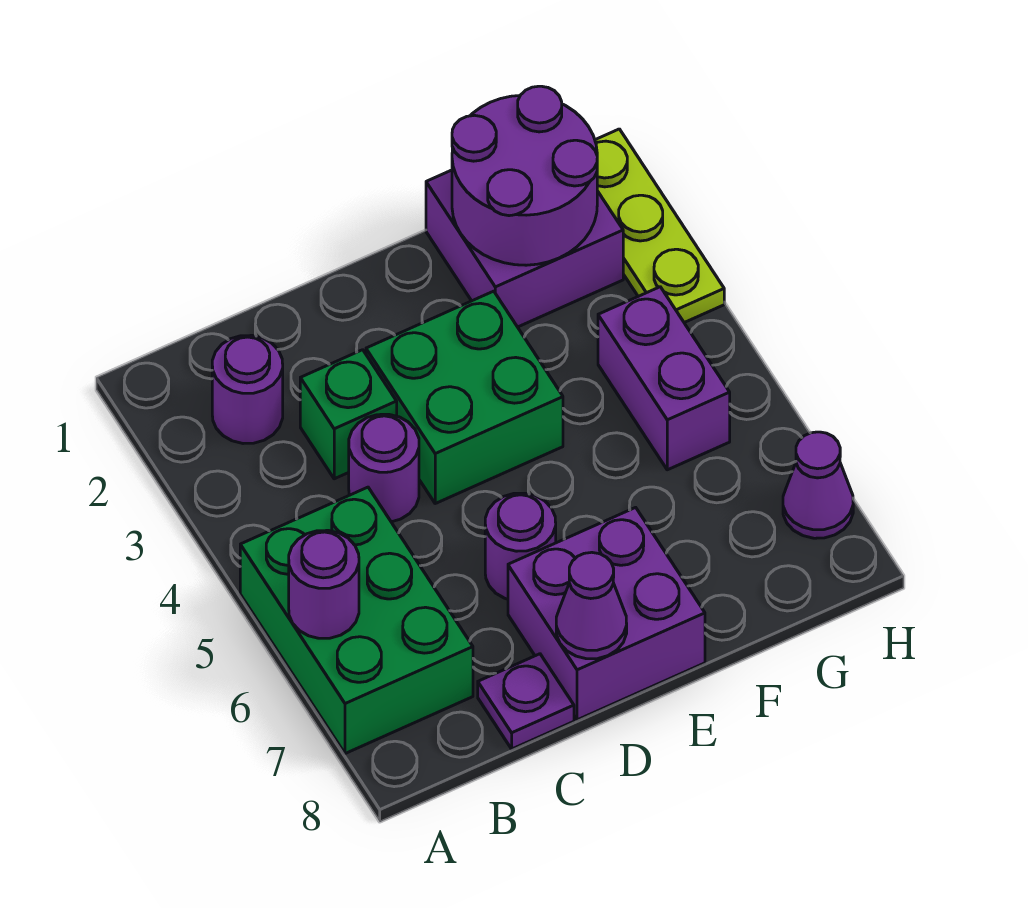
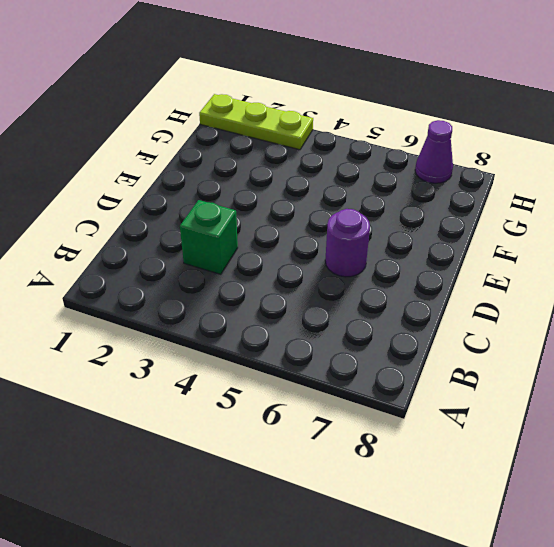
none -> green brick A5:B7 level 1
none -> purple round brick B2 level 1
none -> purple round brick C4 level 1

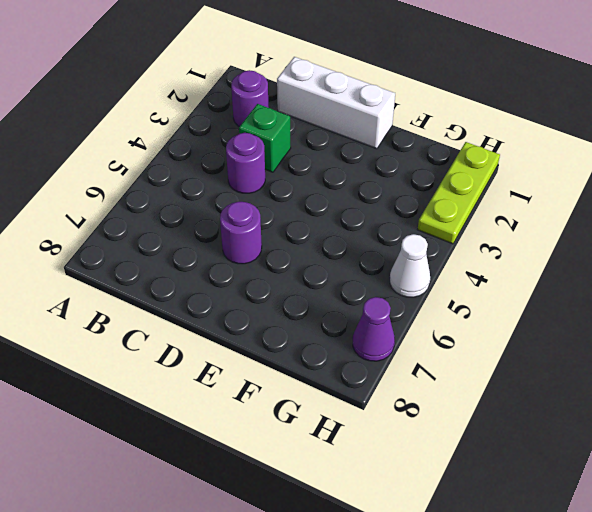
white brick C1:E1 level 1 -> none
white cone H5 level 1 -> none
none -> green brick A5:B7 level 1
none -> purple plate C8 level 1
none -> green brick D3:E4 level 1

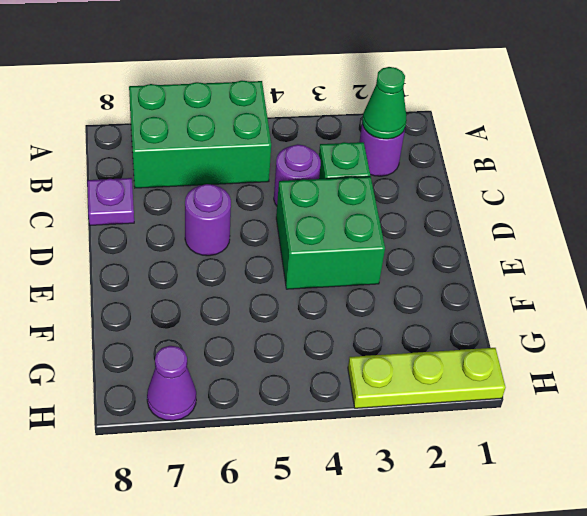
green cone B2 level 2 -> none
none -> purple brick D7:E8 level 1
none -> purple brick F1:G2 level 1
none -> purple brick G4:G5 level 1

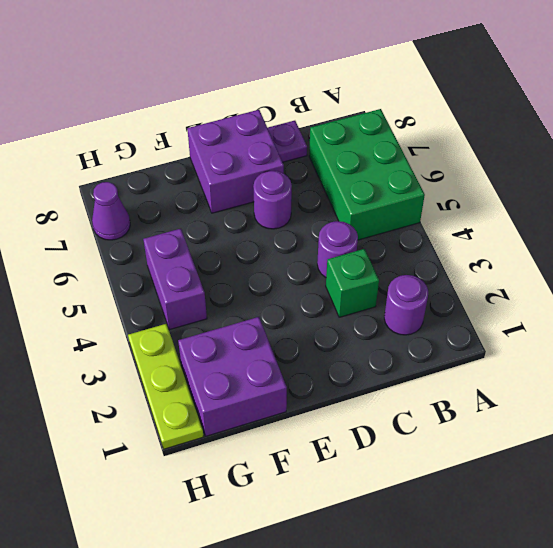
none -> green brick D3:E4 level 1
none -> purple round brick A6 level 2
none -> purple cone D8 level 2

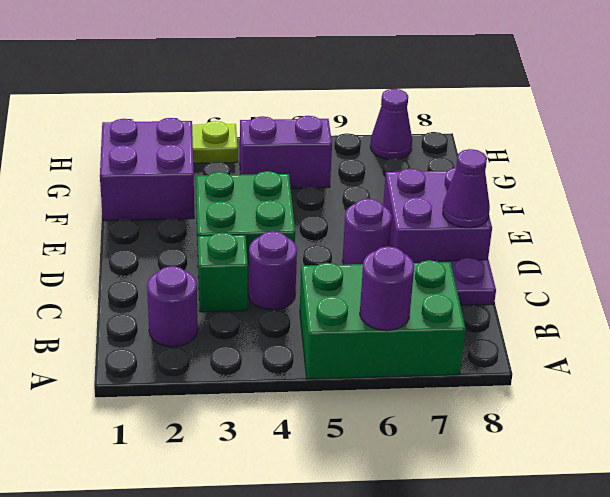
none -> purple round brick F1:G2 level 2

